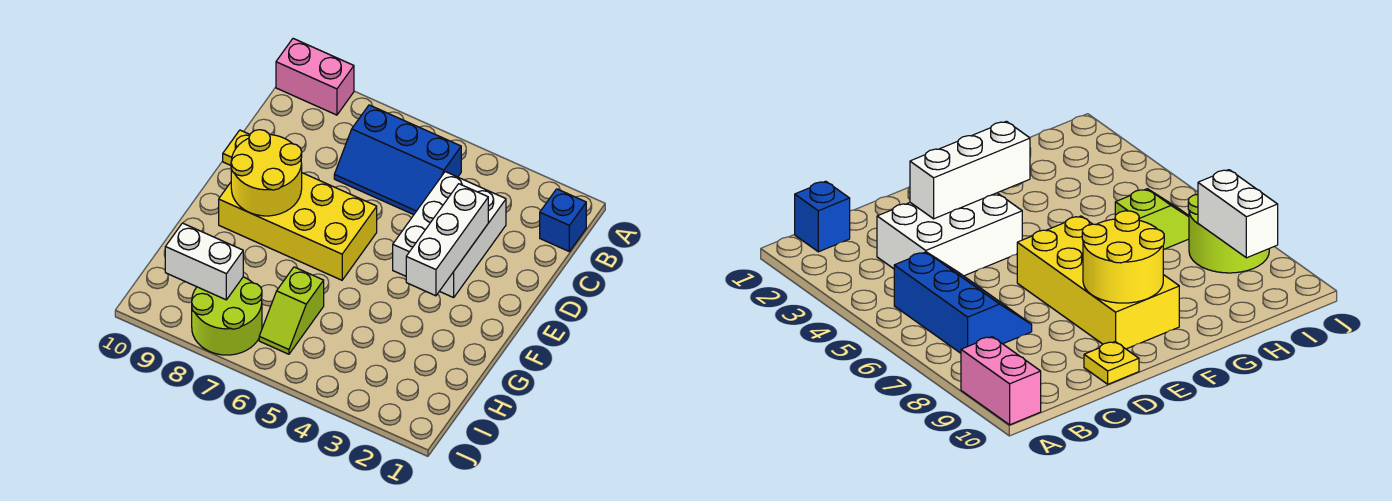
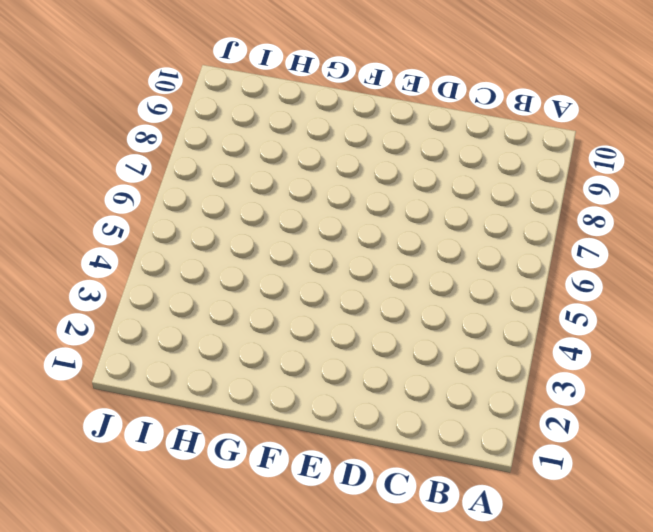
none -> pink brick A9:A10 level 1
none -> blue brick B1 level 1

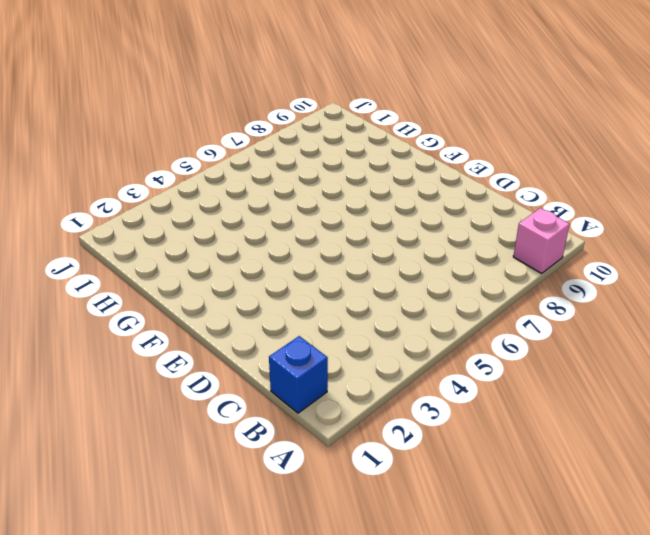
pink brick A9 level 1 -> pink brick A9:A10 level 1
none -> blue slope B5:C7 level 1 top B
none -> white brick C3:E4 level 1

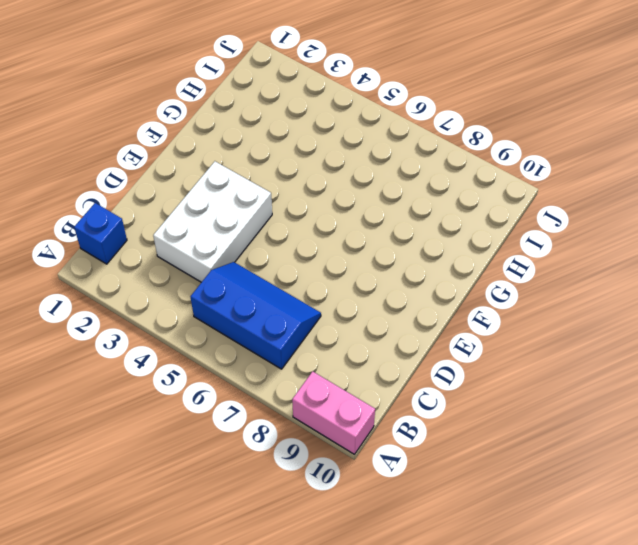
none -> yellow plate D10 level 1
none -> yellow brick E6:F9 level 1

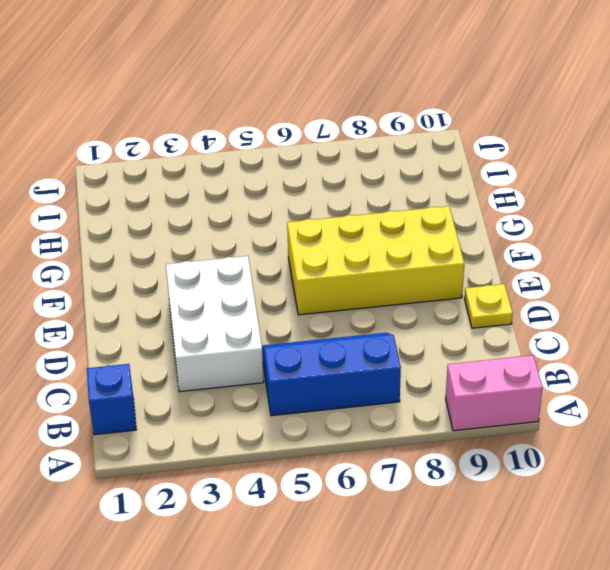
none -> lime slope H6:I6 level 1 top H
none -> lime round brick I7:J8 level 1

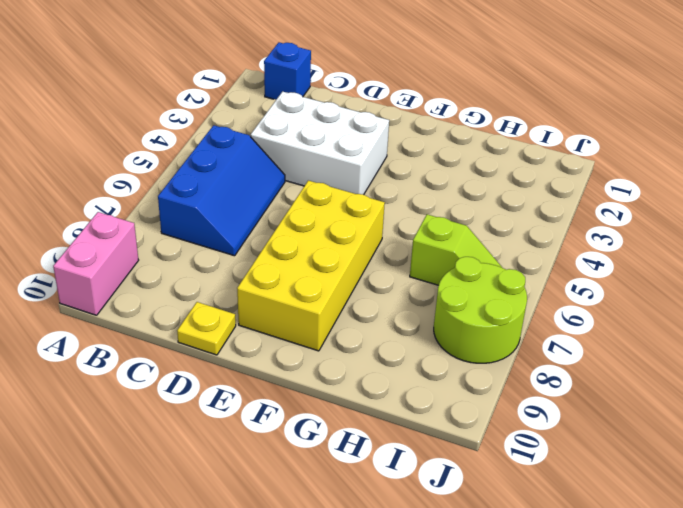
none -> white brick D3:F3 level 2
none -> yellow round brick E8:F9 level 2

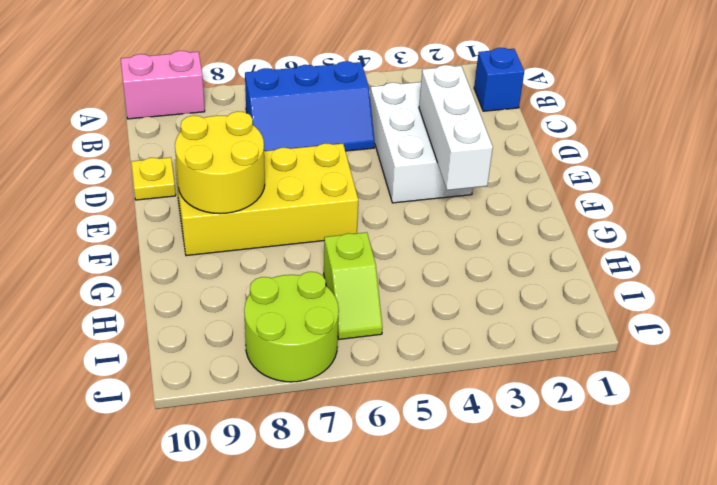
none -> white brick I8:I9 level 2

